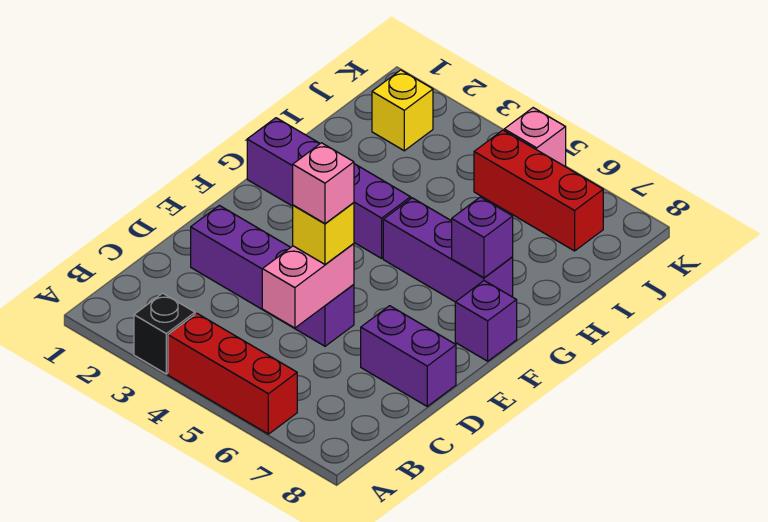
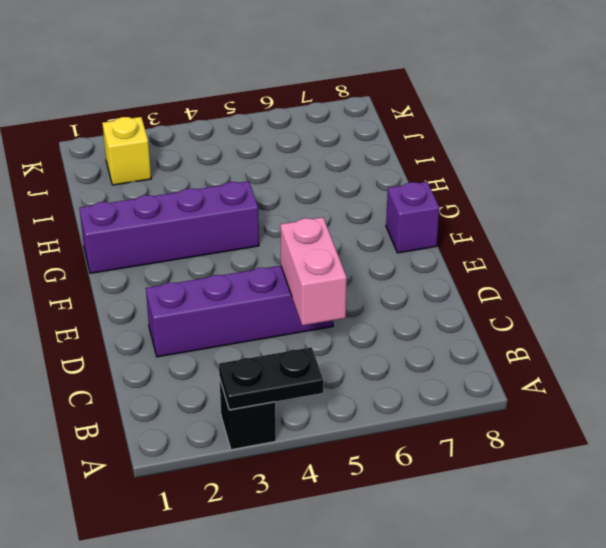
black plate A3:A4 level 2 -> none
none -> red brick A4:A6 level 1
none -> purple brick D7:D8 level 1
none -> purple brick G5:G7 level 1

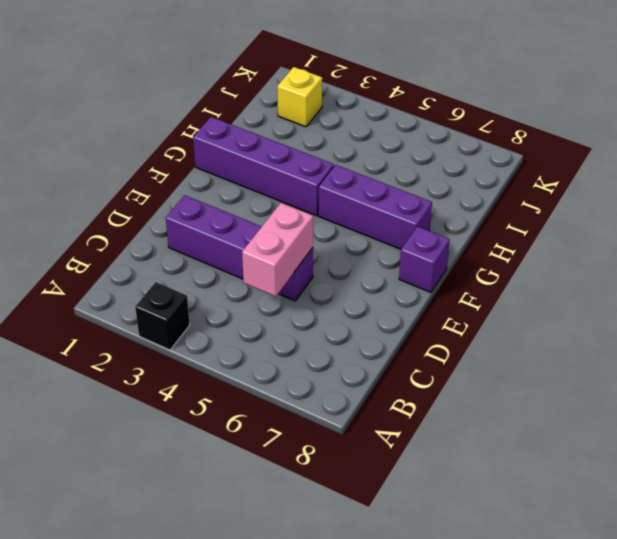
none -> red brick A4:A6 level 1
none -> purple brick D7:D8 level 1
none -> red brick J5:J7 level 1

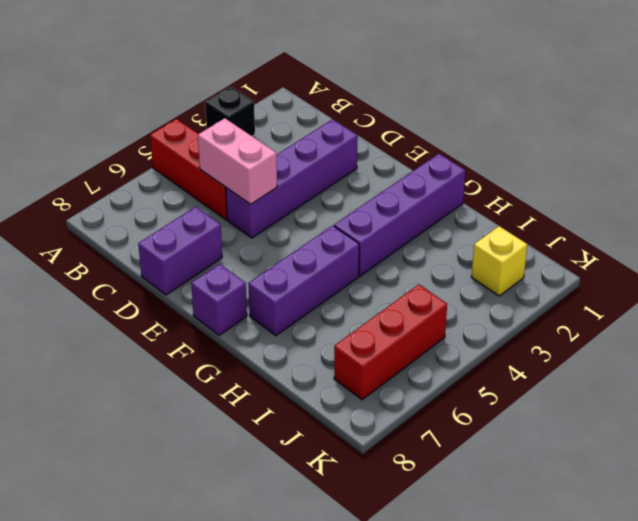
red brick A5:C5 level 1 -> red brick A4:A6 level 1
none -> pink brick K5 level 1
none -> purple brick G7 level 2
none -> yellow brick D5 level 3

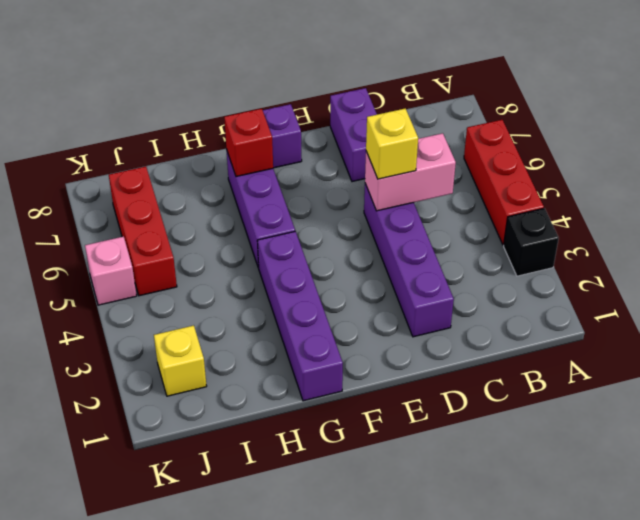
red brick G7 level 2 -> purple brick G7 level 2
none -> pink brick D5 level 4

